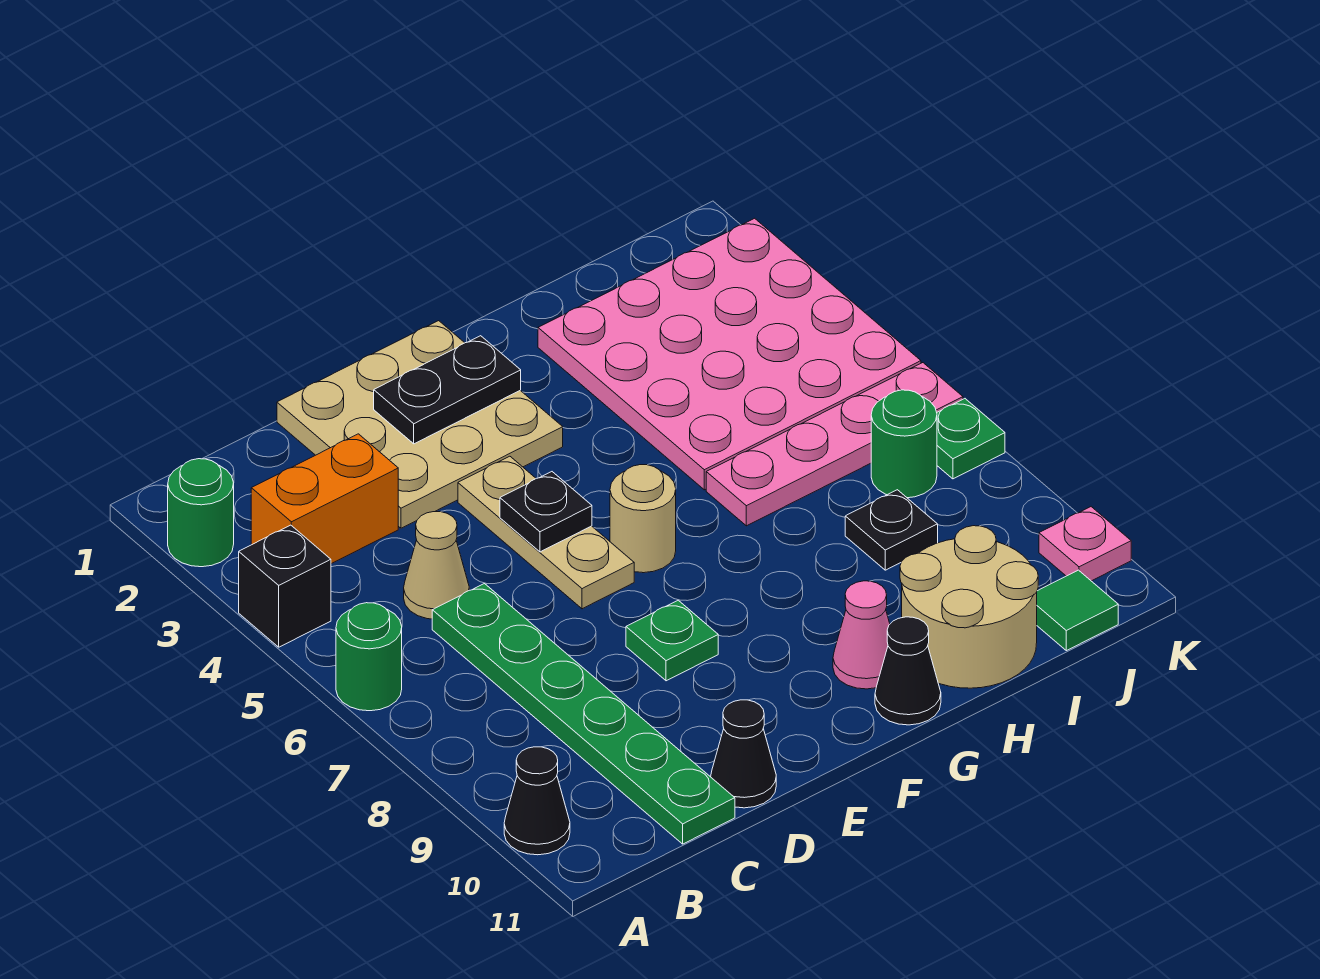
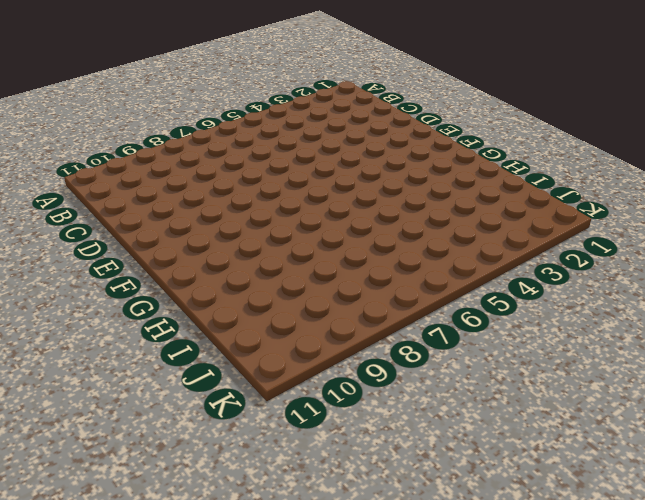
none -> green round brick A2 level 1
none -> black brick A4 level 1
none -> green round brick A6 level 1

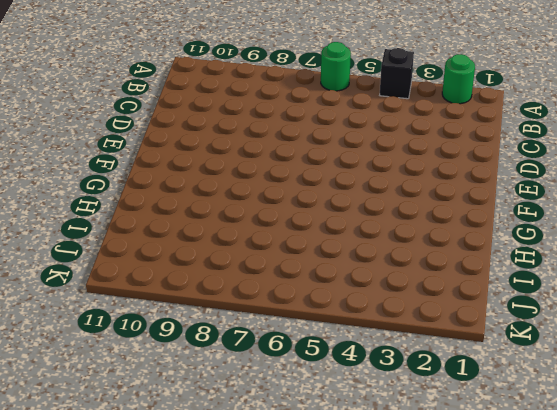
none -> black cone A10 level 1
none -> orange brick B3:C3 level 1
none -> tan cone C5 level 1

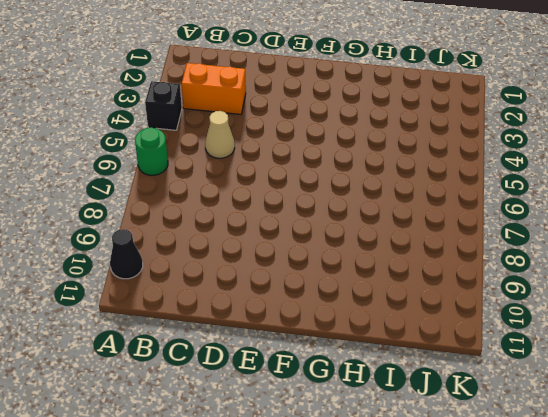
none -> green round brick A2 level 1
none -> green plate C6:C11 level 1
none -> tan plate D1:F3 level 1

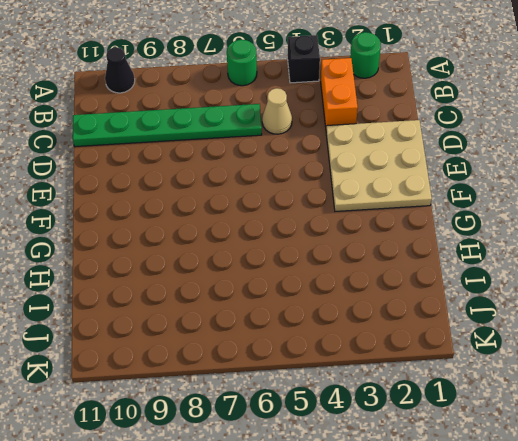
none -> black cone D11 level 1
none -> tan plate E4:E6 level 1
none -> green plate E8 level 1

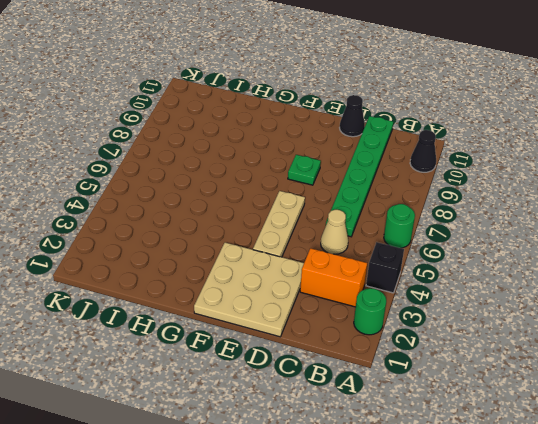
none -> tan round brick F6 level 1
none -> pink cone G10 level 1
none -> black cone G11 level 1

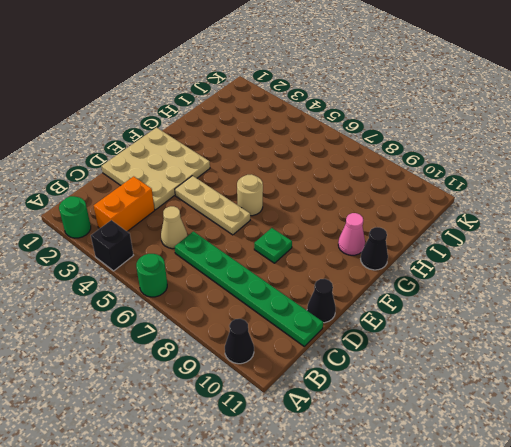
none -> pink plate H2:K5 level 1
none -> pink plate H6:K6 level 1
none -> tan round brick H10:I11 level 1

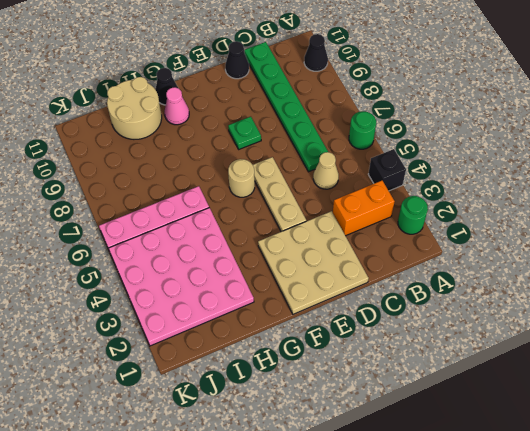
none -> black plate I8 level 1
none -> green round brick J7 level 1
none -> green tile J11 level 1

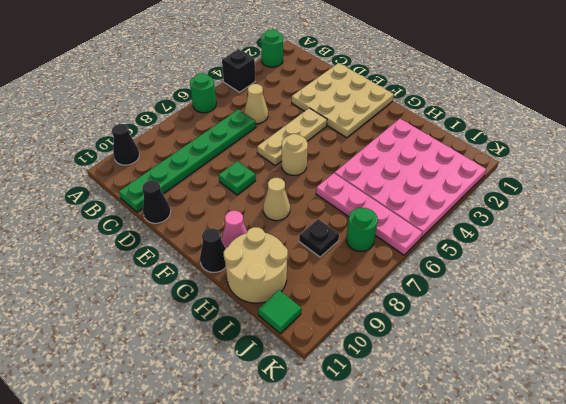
tan cone G8 level 1 -> none
none -> orange brick B3:C3 level 1
none -> green plate K7 level 1
none -> pink plate K10 level 1

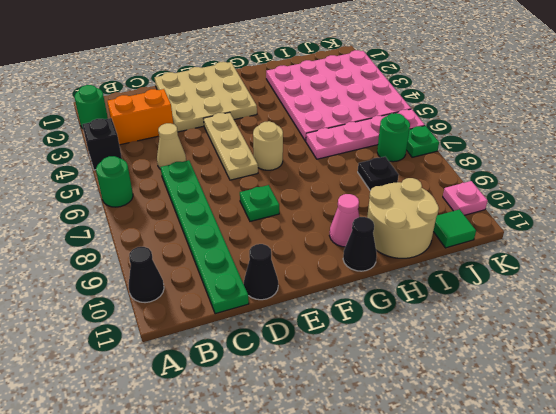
none -> black plate E2:F2 level 2
none -> black plate E5 level 2

